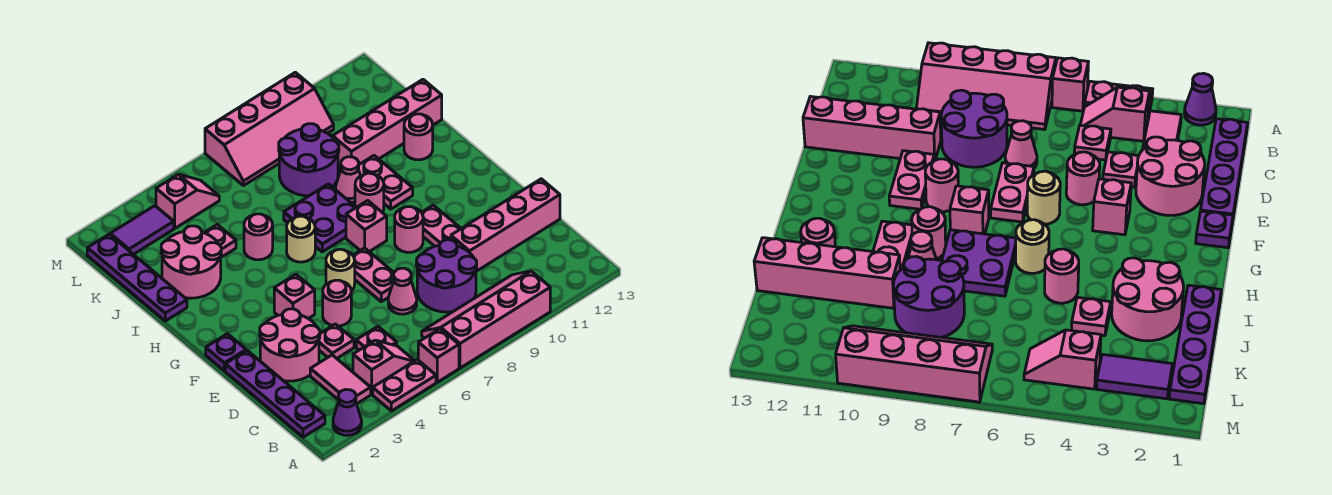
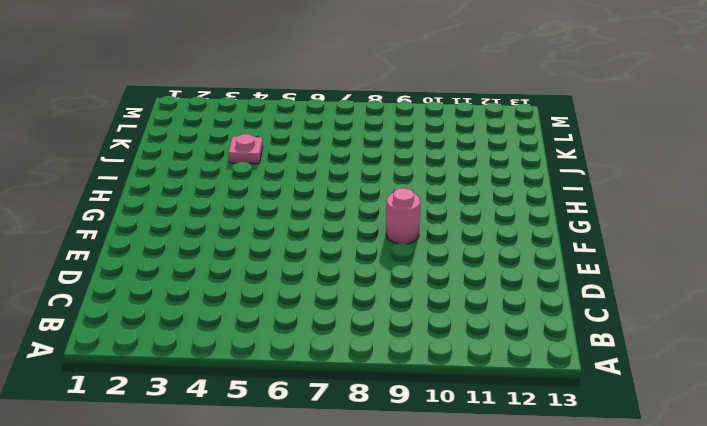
none -> purple cone A2 level 1
none -> pink plate A4:A5 level 1
none -> pink brick A6 level 1
none -> pink slope A7:B10 level 1 top A

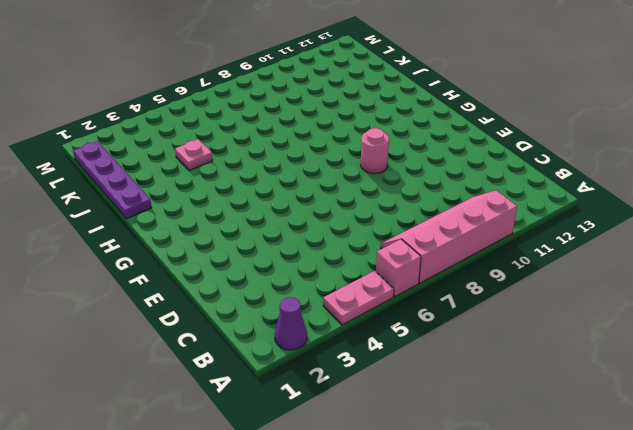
none -> purple plate B1:E1 level 1
none -> pink tile B3:C3 level 1
none -> pink slope B4:B5 level 1 top 4
none -> pink plate C5 level 1

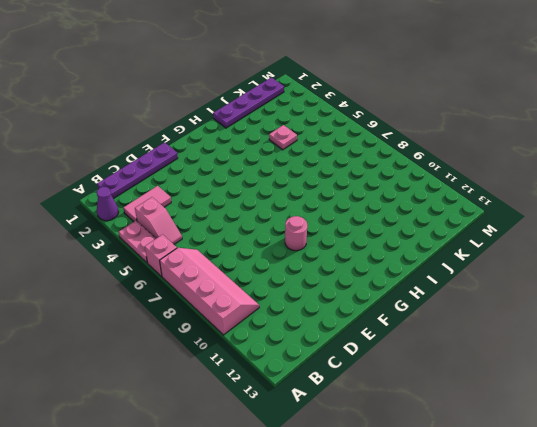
none -> pink plate C5 level 1
none -> purple round brick C8:D9 level 1
none -> pink round brick D2:E3 level 1
none -> pink plate D4 level 1

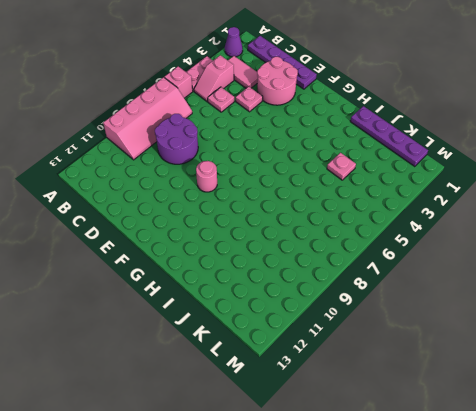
none -> pink cone D7 level 1
none -> pink brick D10:D13 level 1
none -> pink round brick E5 level 1
none -> pink plate E7:F7 level 1

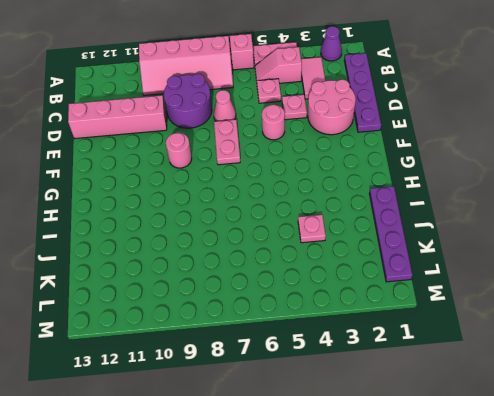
none -> pink plate E10:F10 level 1
none -> purple plate F1 level 1
none -> pink brick F4 level 1
none -> tan round brick F6 level 1

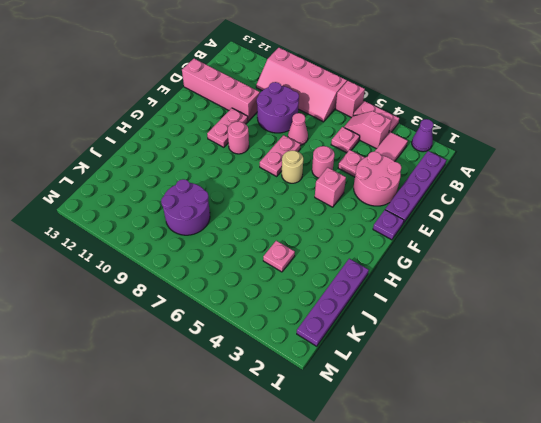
none -> pink brick G8 level 1
none -> tan round brick H6 level 1
none -> purple plate H7:I8 level 1
none -> pink round brick H9 level 1

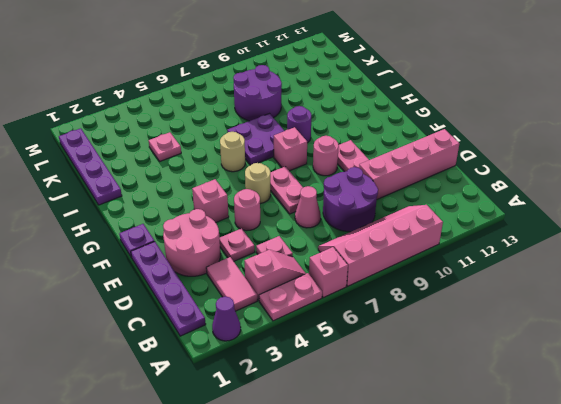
purple round brick H9 level 1 -> pink round brick H9 level 1
none -> pink plate H10:I10 level 1
none -> pink round brick I2:J3 level 1
none -> pink round brick I5 level 1
none -> pink cone I9 level 1

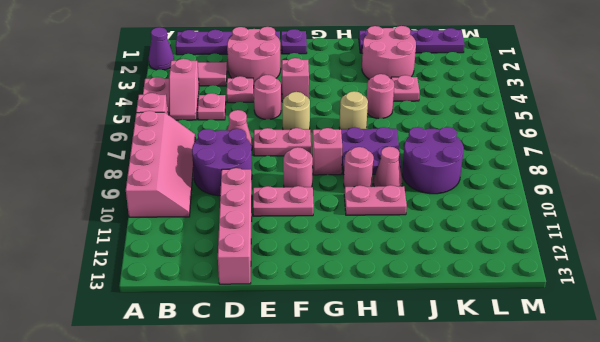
none -> pink round brick I12 level 1
none -> pink brick J10:J13 level 1
none -> purple tile L2:L3 level 1
none -> pink slope L4:L5 level 1 top 4

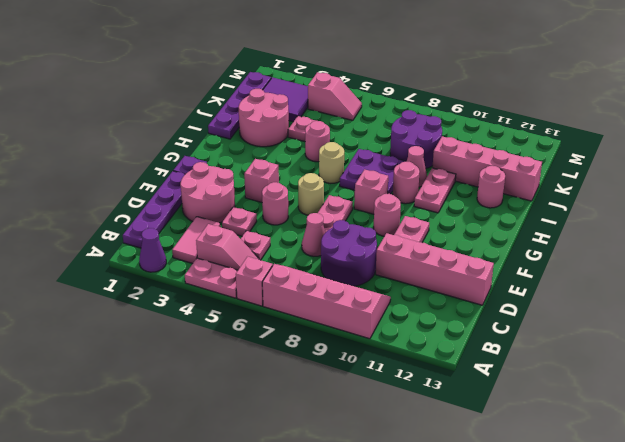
purple tile K2:L3 level 1 -> purple tile L2:L3 level 1
none -> pink slope L7:M10 level 1 top M

